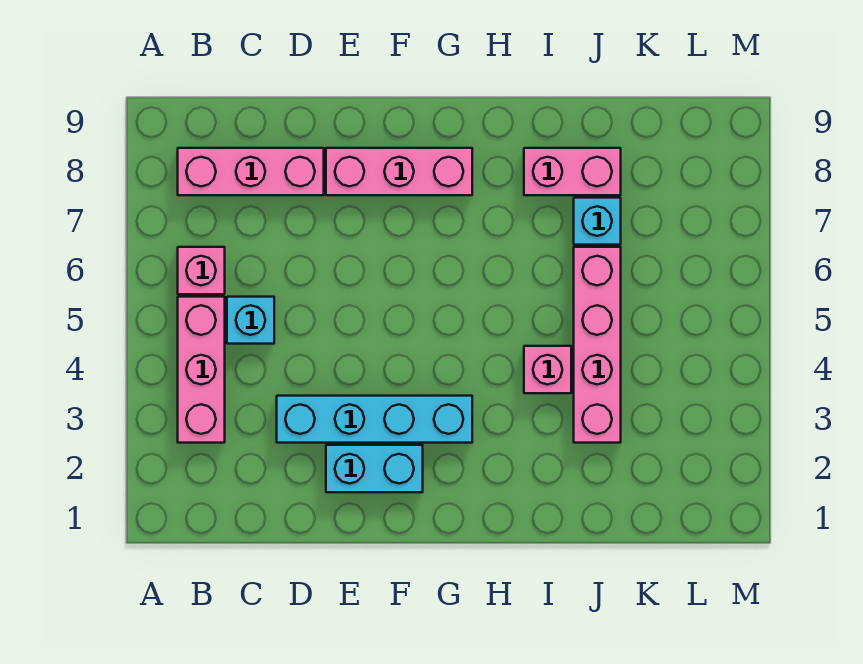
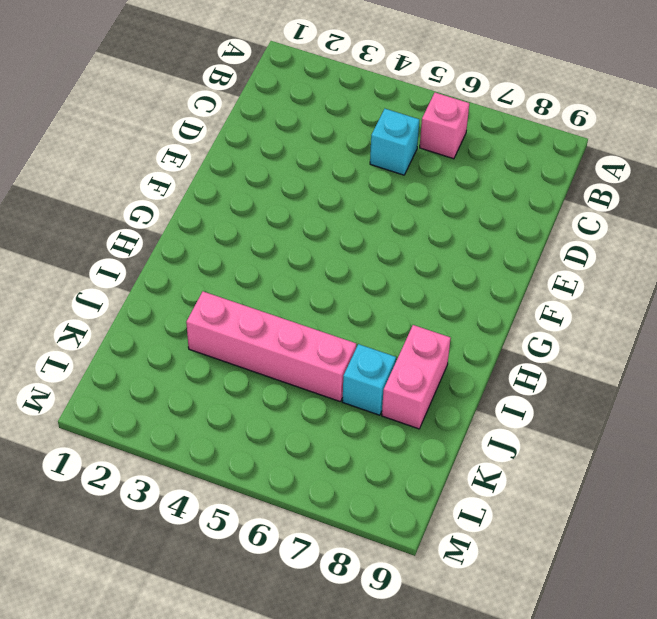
none -> pink brick B3:B5 level 1
none -> pink brick B8:D8 level 1

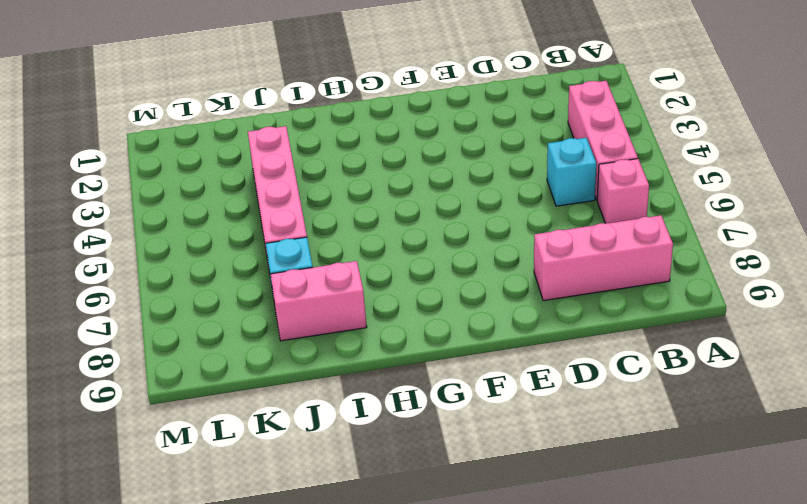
none -> cyan brick D3:G3 level 1
none -> cyan brick E2:F2 level 1

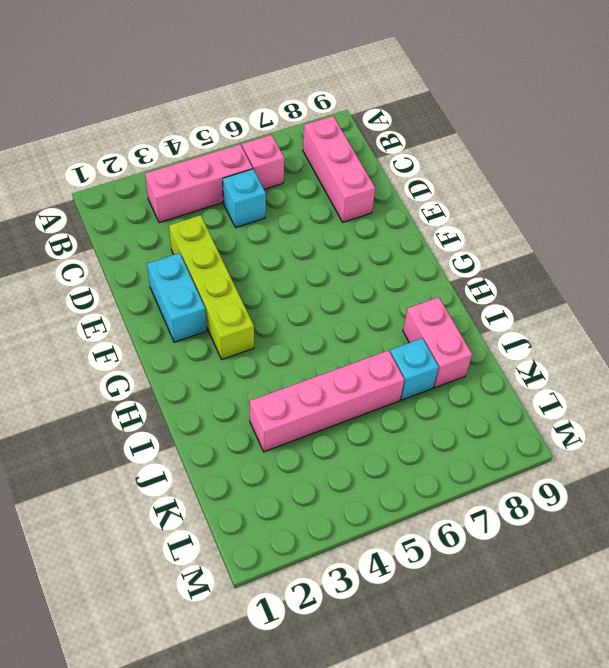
lime brick D3:G3 level 1 -> cyan brick D3:G3 level 1
none -> pink brick E8:G8 level 1
none -> pink brick I4 level 1

